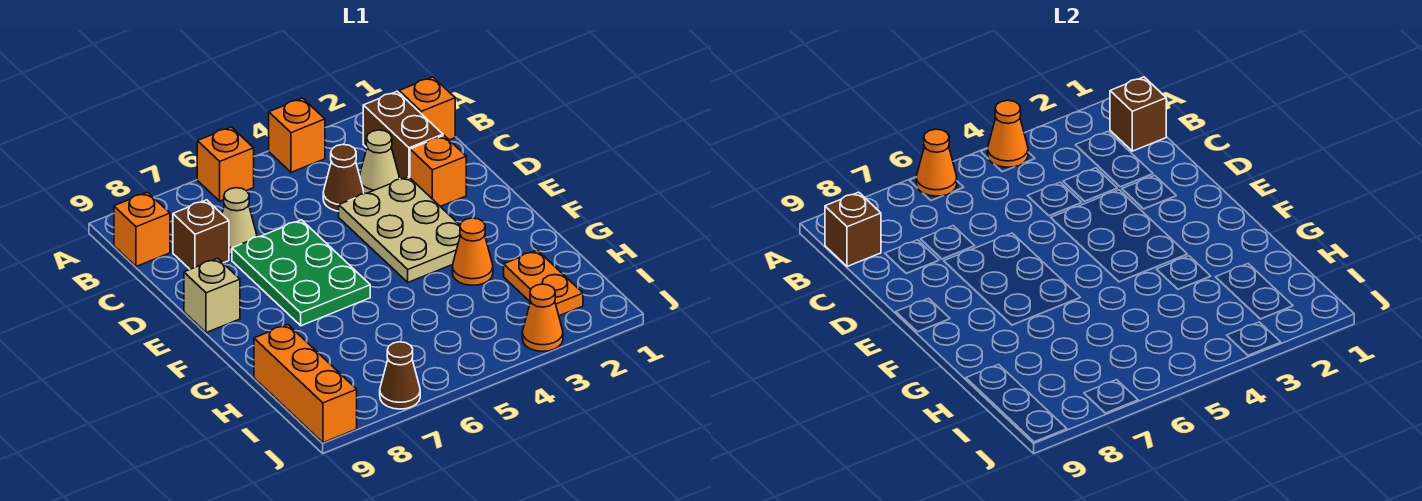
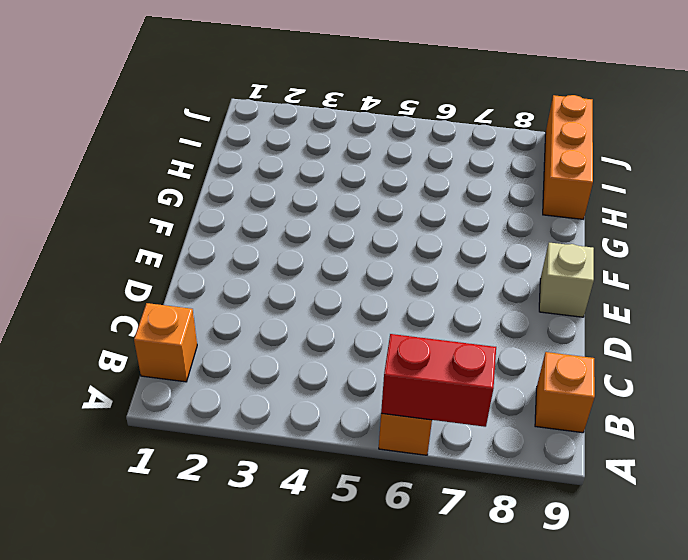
red brick A6:A7 level 2 -> orange cone A6 level 2
none -> orange brick A4 level 1
none -> brown brick B2:C2 level 1
none -> tan cone C3 level 1

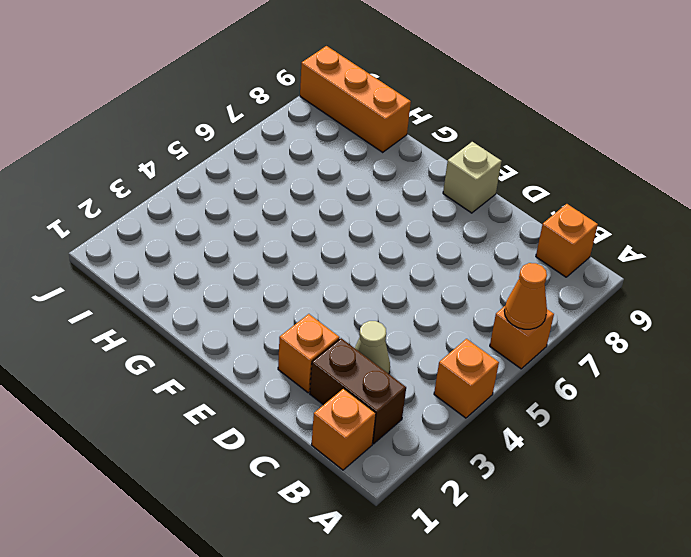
none -> brown cone C4 level 1
none -> tan cone C7 level 1
none -> brown brick C8 level 1

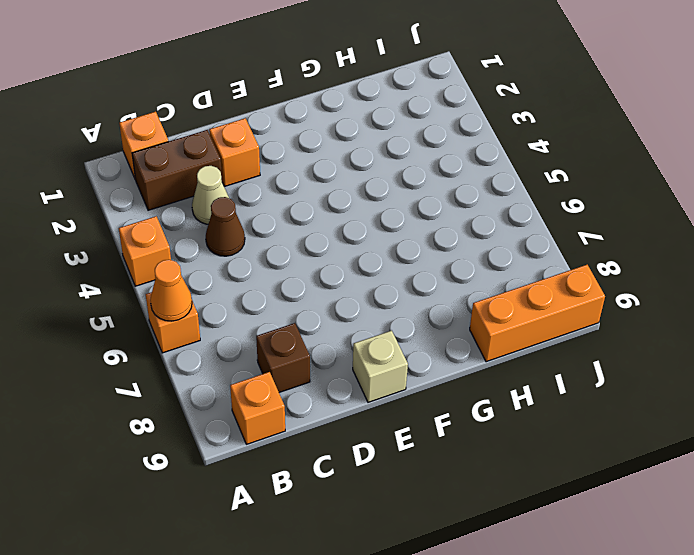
none -> tan cone C7 level 1
none -> tan plate D3:F4 level 1
none -> green plate D6:F7 level 1

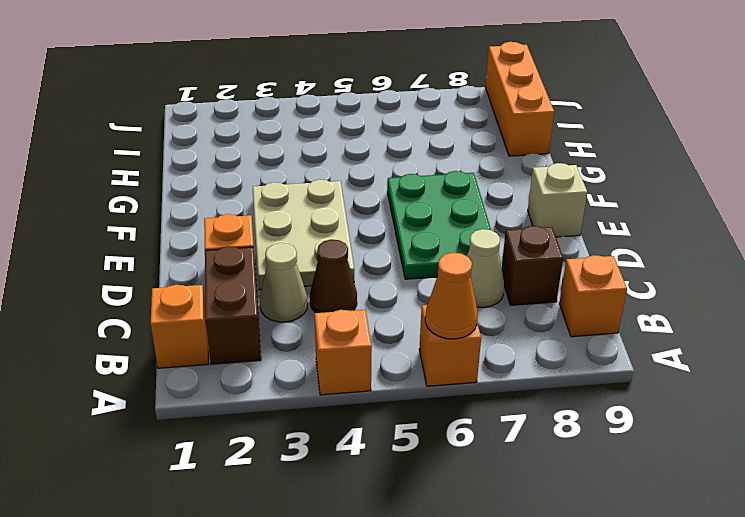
none -> orange cone G3 level 1
none -> orange plate H2:I2 level 1
none -> orange cone J3 level 1

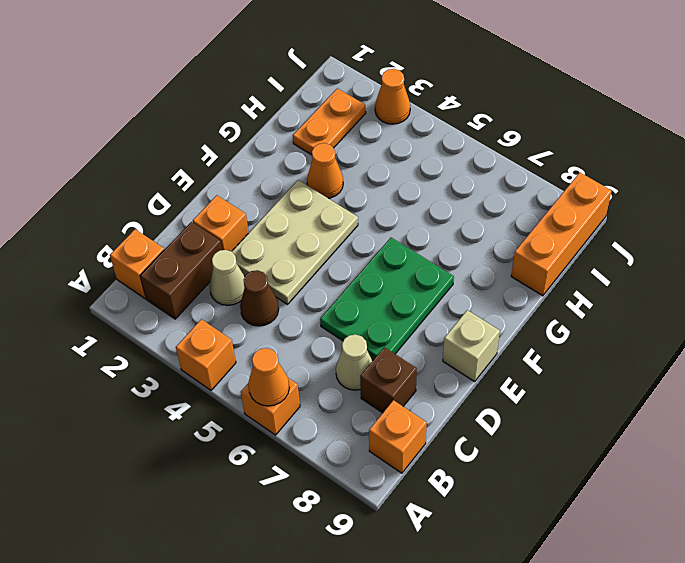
none -> brown cone J7 level 1
none -> orange cone A4 level 2
none -> brown brick B1 level 2

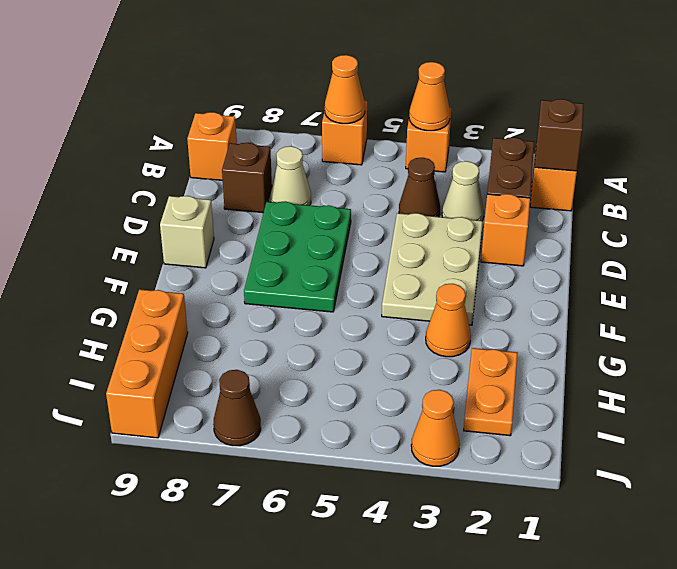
none -> brown brick B9 level 2

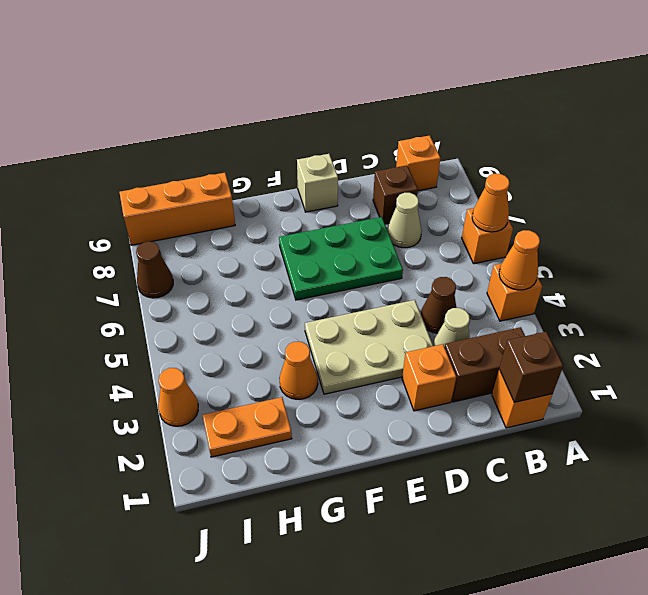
none -> brown brick B9 level 2

